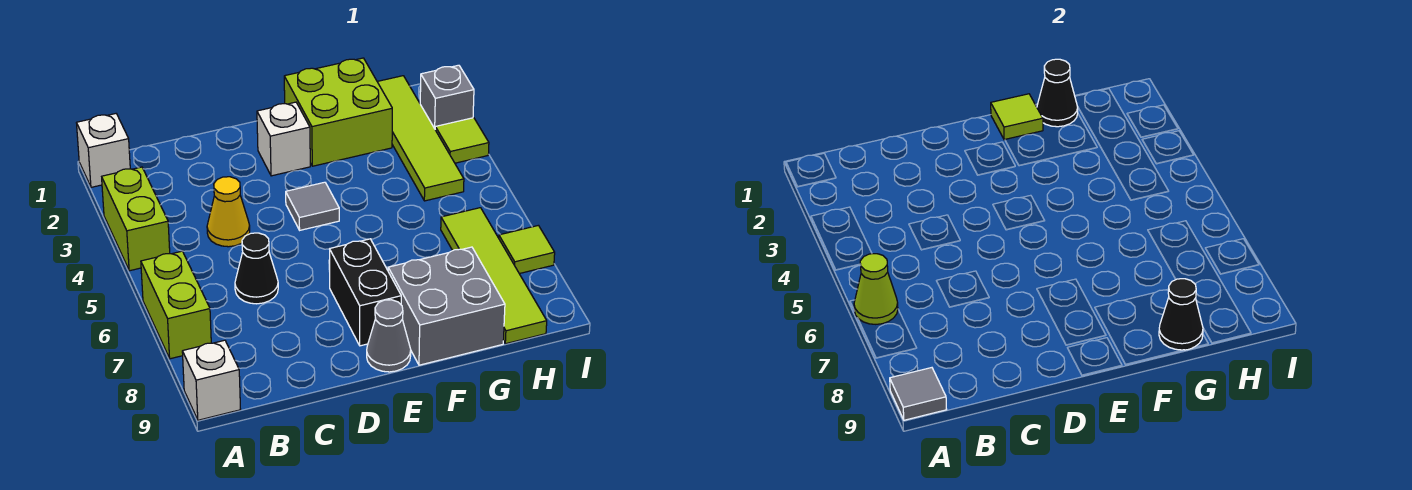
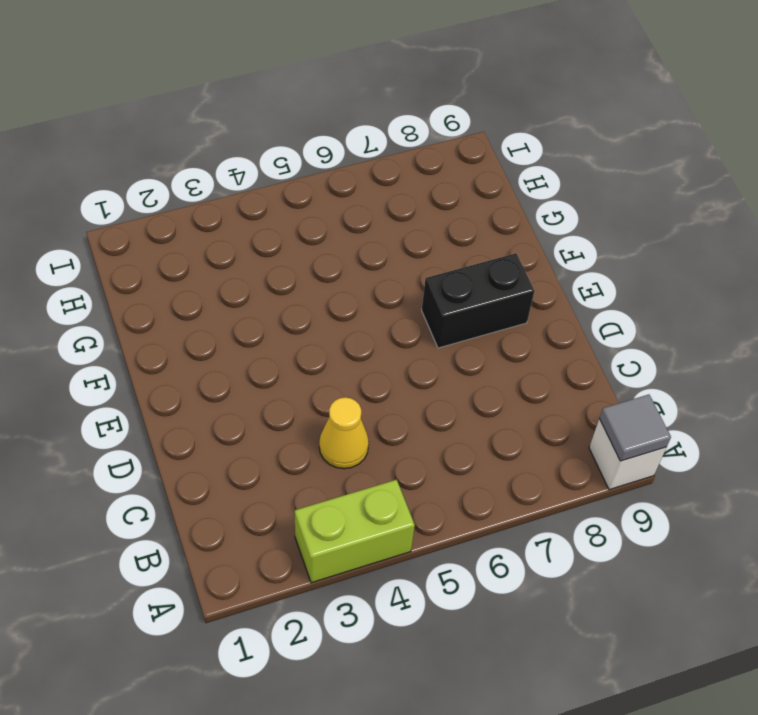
none -> white brick A1 level 1
none -> lime brick A6:A7 level 1
none -> black cone C6 level 1

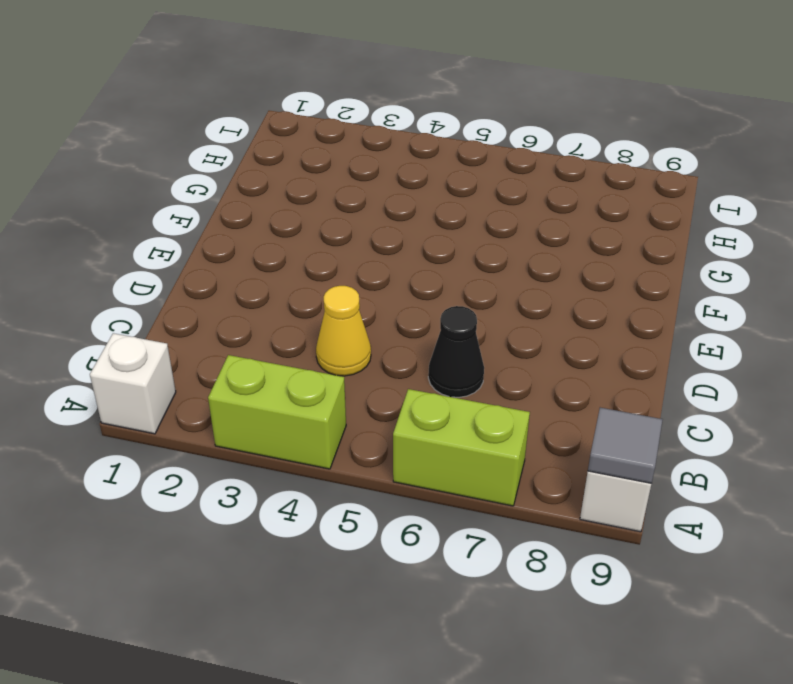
none -> white brick E2 level 1
none -> grey tile E4 level 1
none -> black brick E7:E8 level 1

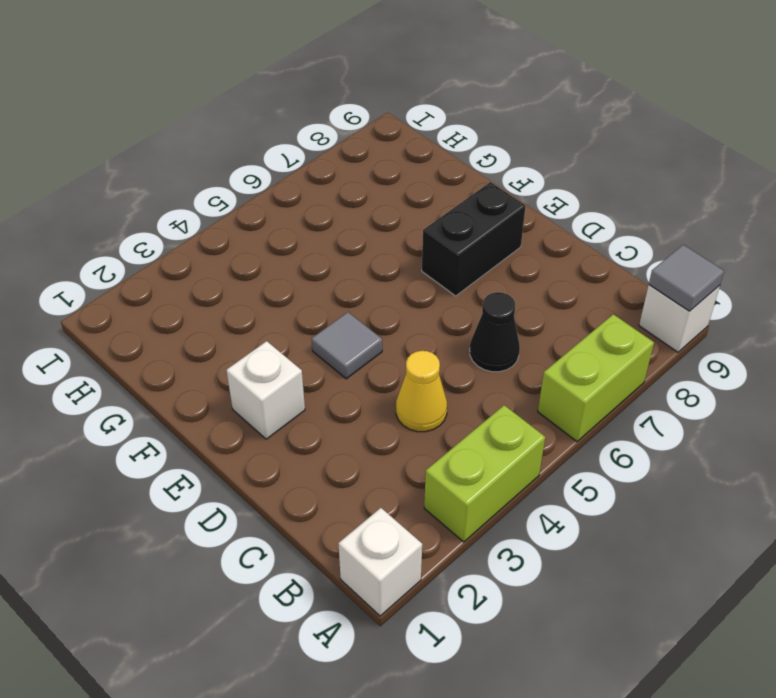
none -> grey cone E9 level 1
none -> lime brick F1:G2 level 1
none -> grey brick F8:G9 level 1

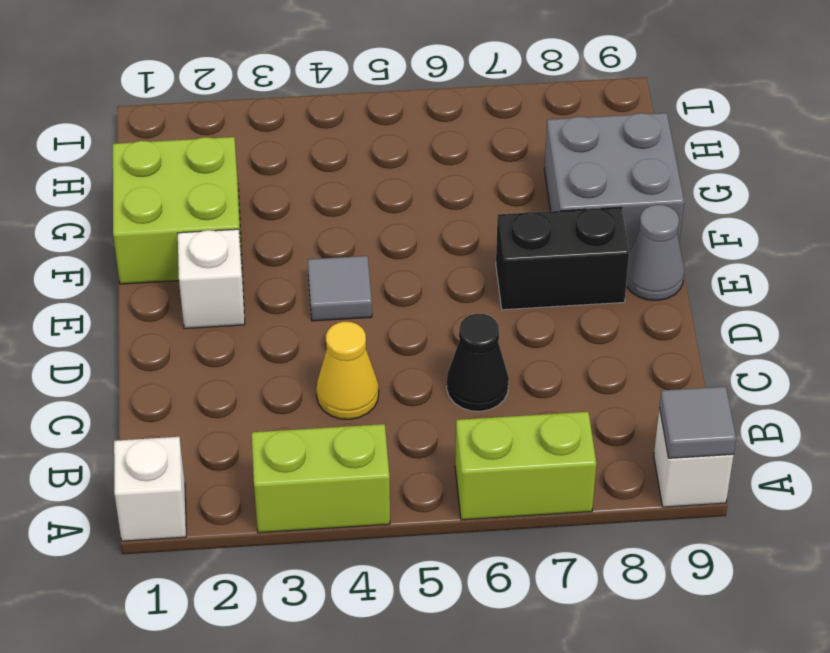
none -> lime tile H1:H4 level 1
none -> lime tile H6:H9 level 1
none -> grey brick I2 level 1

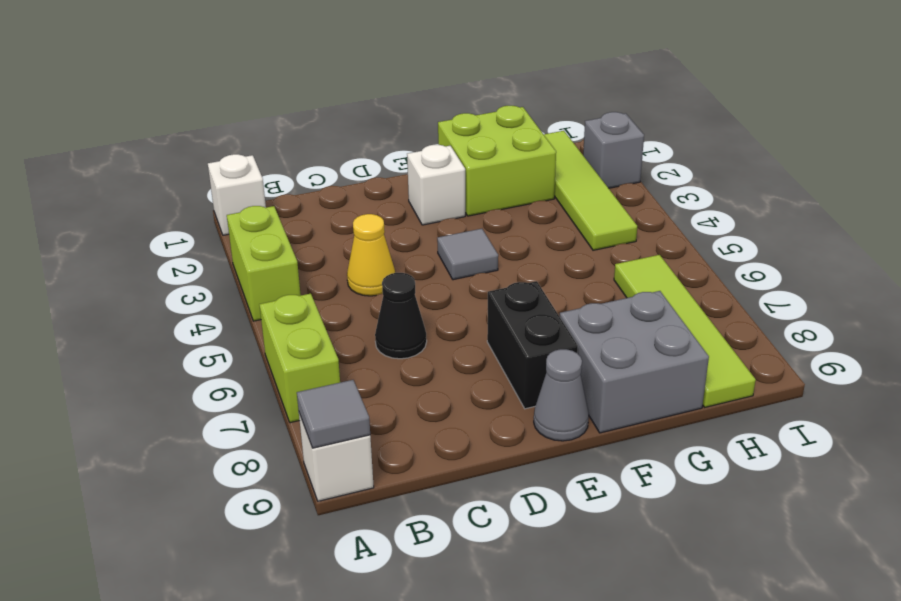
none -> lime tile I3 level 1
none -> lime tile I7 level 1
none -> lime cone A6 level 2

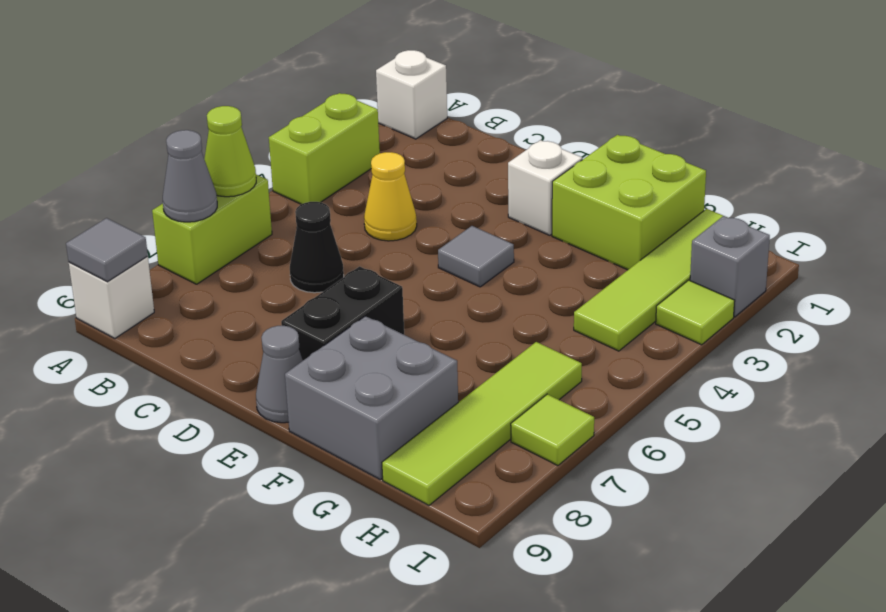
grey cone A7 level 2 -> none
none -> lime tile F1 level 2
none -> black cone G1 level 2
none -> black cone G9 level 2

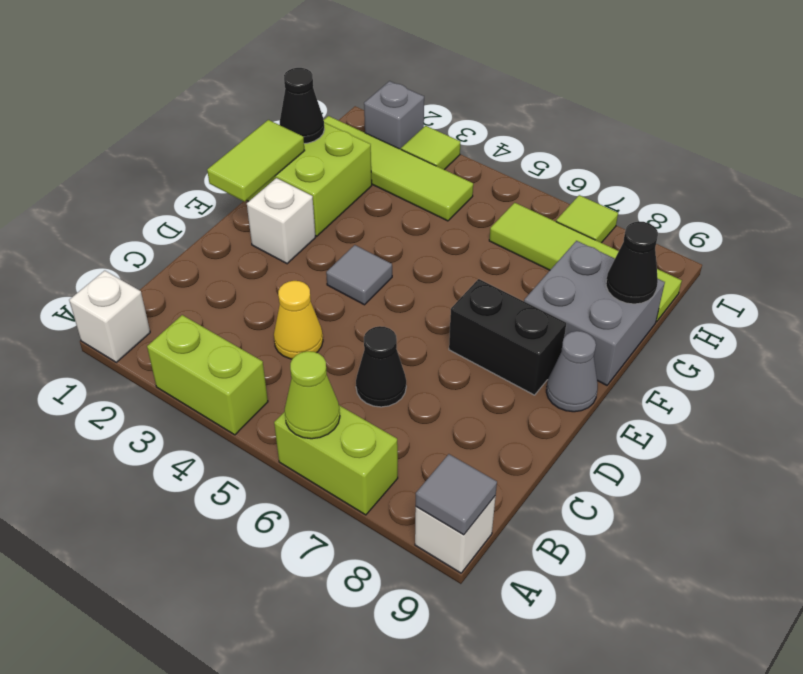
lime tile E1:F1 level 2 -> lime tile F1 level 2

